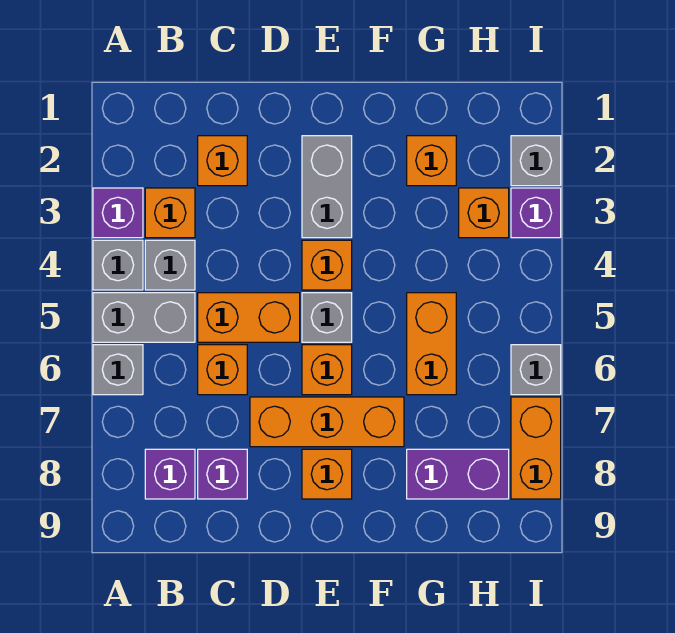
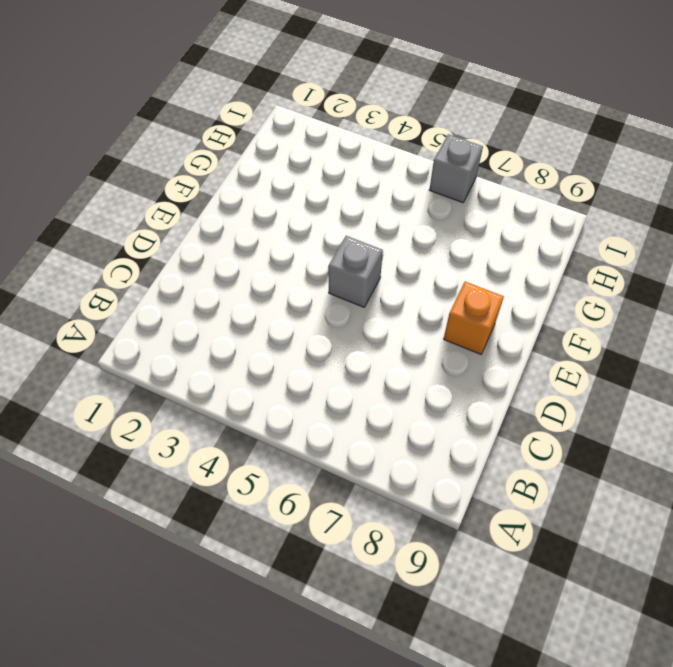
none -> purple brick A3 level 1
none -> grey brick A4 level 1
none -> grey brick A5:B5 level 1

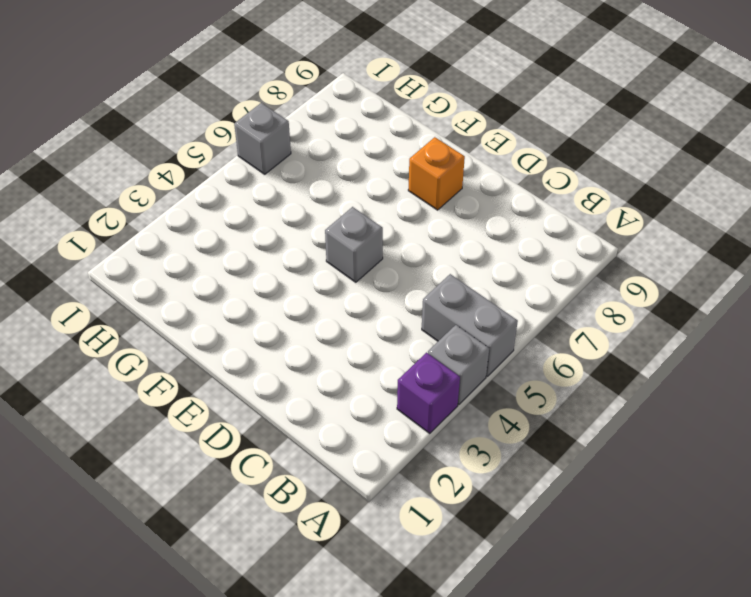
none -> grey brick A6 level 1
none -> orange brick B3 level 1
none -> grey brick B4 level 1

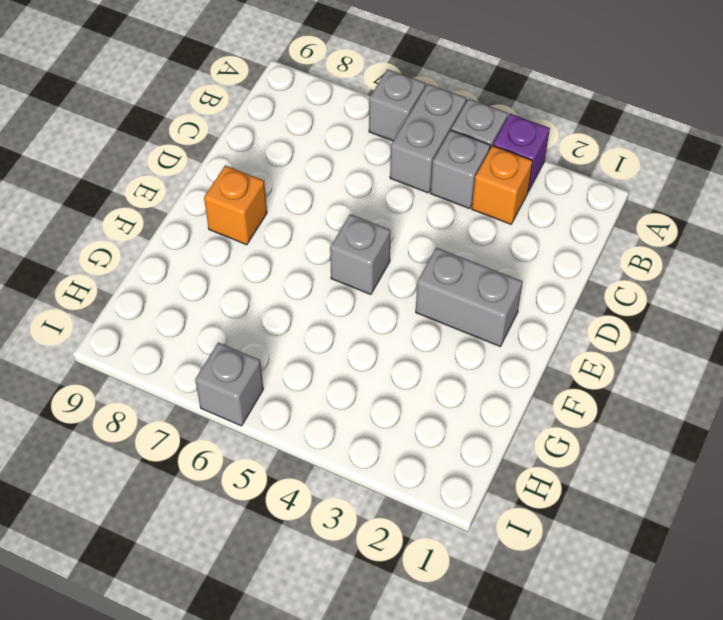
none -> purple brick B8 level 1
none -> orange brick C2 level 1
none -> orange brick C5:D5 level 1

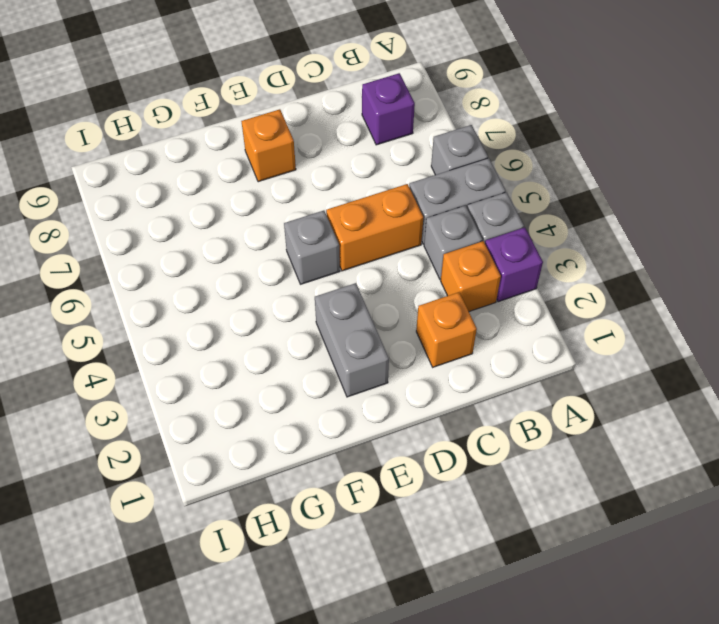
none -> orange brick C6 level 1
none -> purple brick C8 level 1
none -> orange brick D7:F7 level 1

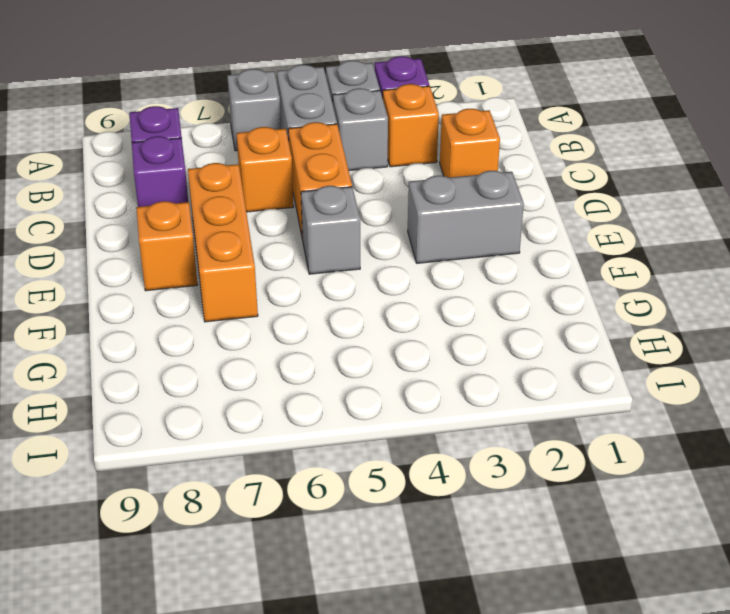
none -> orange brick E4 level 1
none -> orange brick E6 level 1
none -> orange brick G2 level 1

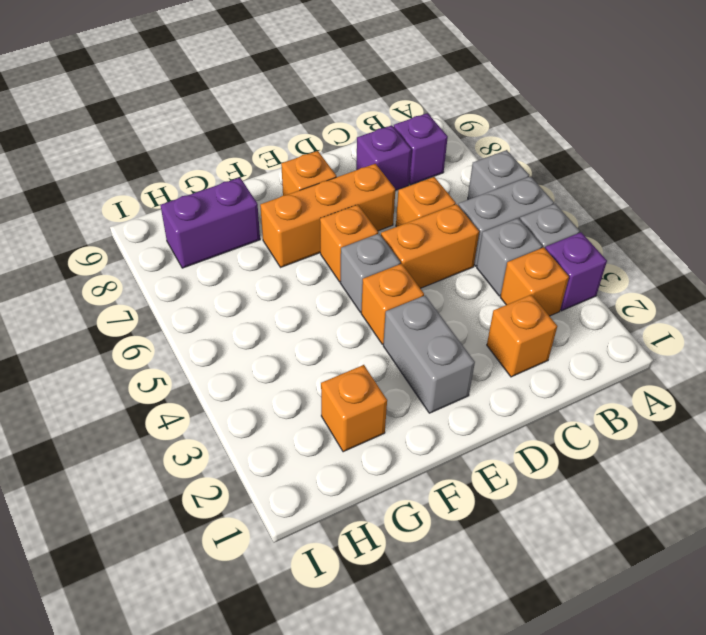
none -> orange brick G5:G6 level 1
none -> orange brick H3 level 1
none -> grey brick I2 level 1

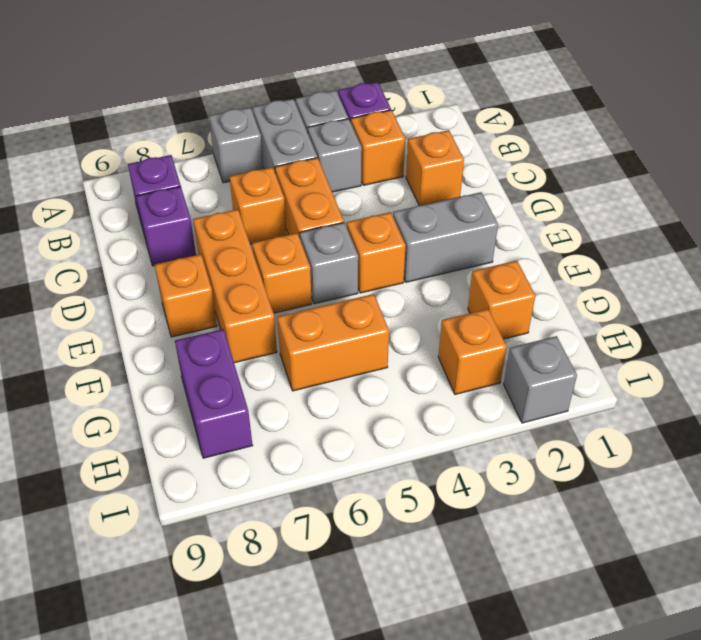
none -> purple brick I3 level 1
none -> grey brick I6 level 1
none -> orange brick I7:I8 level 1

